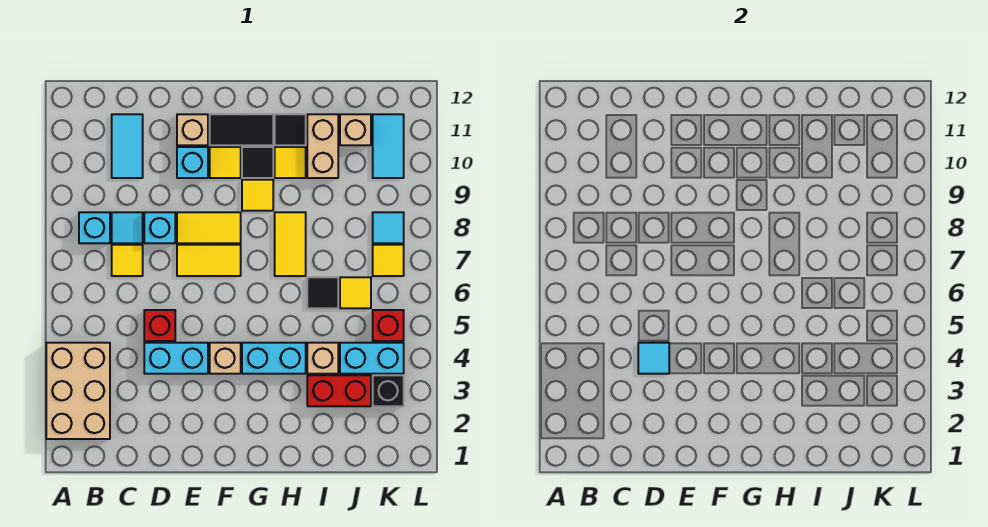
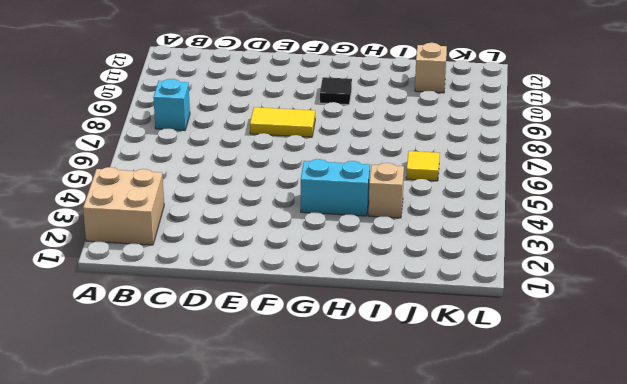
tan brick A2:B3 level 1 -> tan brick A2:B4 level 1
none -> yellow tile C7 level 1
none -> cyan tile C8 level 1
none -> cyan tile C10:C11 level 1
none -> cyan brick D4:E4 level 1

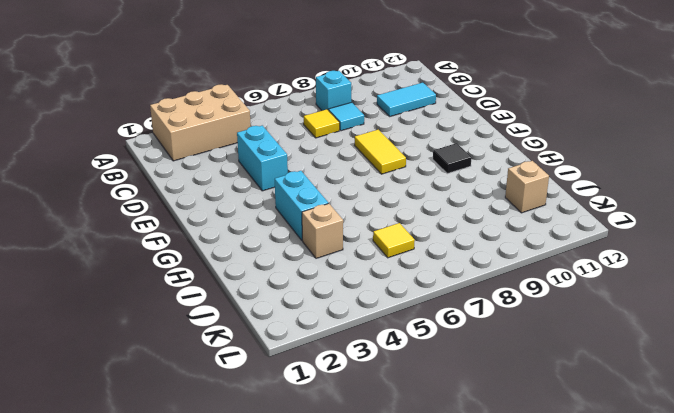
none -> red brick D5 level 1
none -> cyan brick D8 level 1
none -> yellow tile E7:F7 level 1
none -> cyan brick E10 level 1

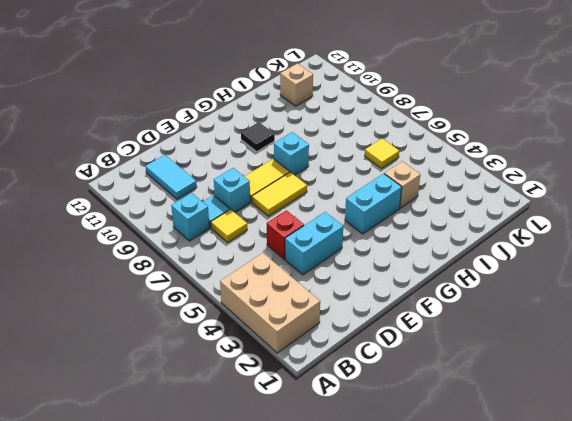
cyan brick G8 level 1 -> cyan brick E10 level 1
none -> tan brick E11 level 1
none -> tan brick F4 level 1
none -> yellow tile F10 level 1
none -> black tile F11:G11 level 1

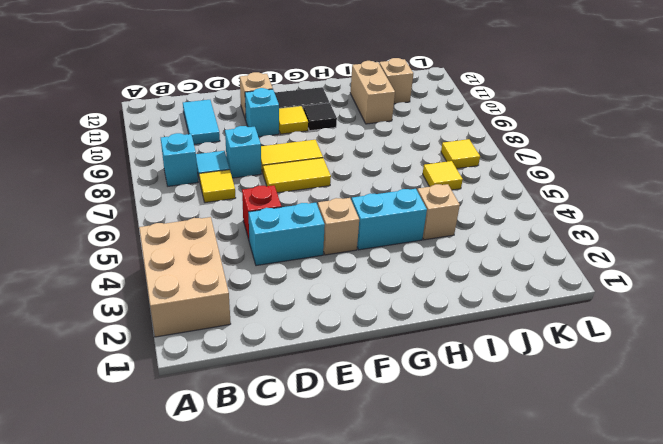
none -> yellow tile G9 level 1
none -> yellow tile H7:H8 level 1
none -> yellow tile H10 level 1
none -> black tile H11 level 1

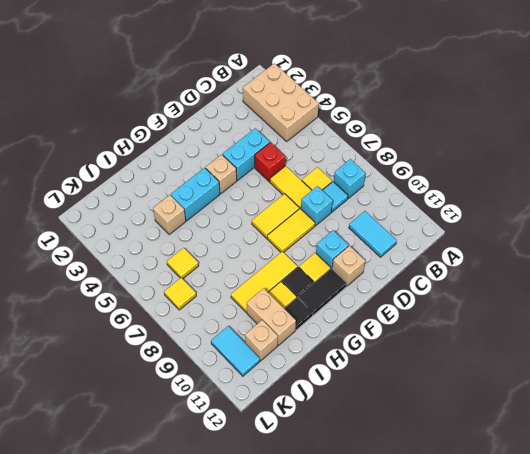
yellow tile D6:D7 level 1 -> yellow tile H7:H8 level 1
yellow tile G9:I9 level 1 -> yellow tile G9 level 1
none -> red brick I3:J3 level 1
none -> black tile I6 level 1
none -> cyan brick J4:K4 level 1
none -> black brick K3 level 1

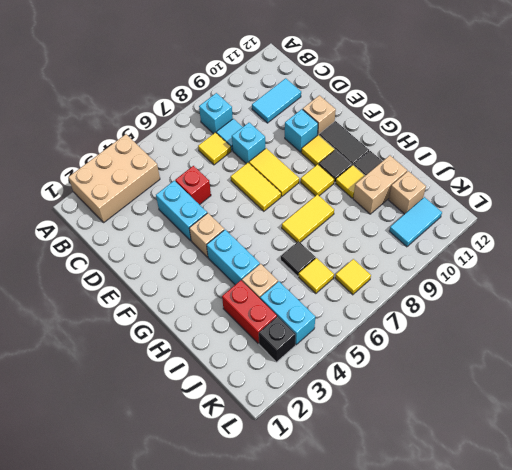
none -> red brick K5 level 1
none -> cyan tile K8 level 1
none -> cyan tile D4 level 2

